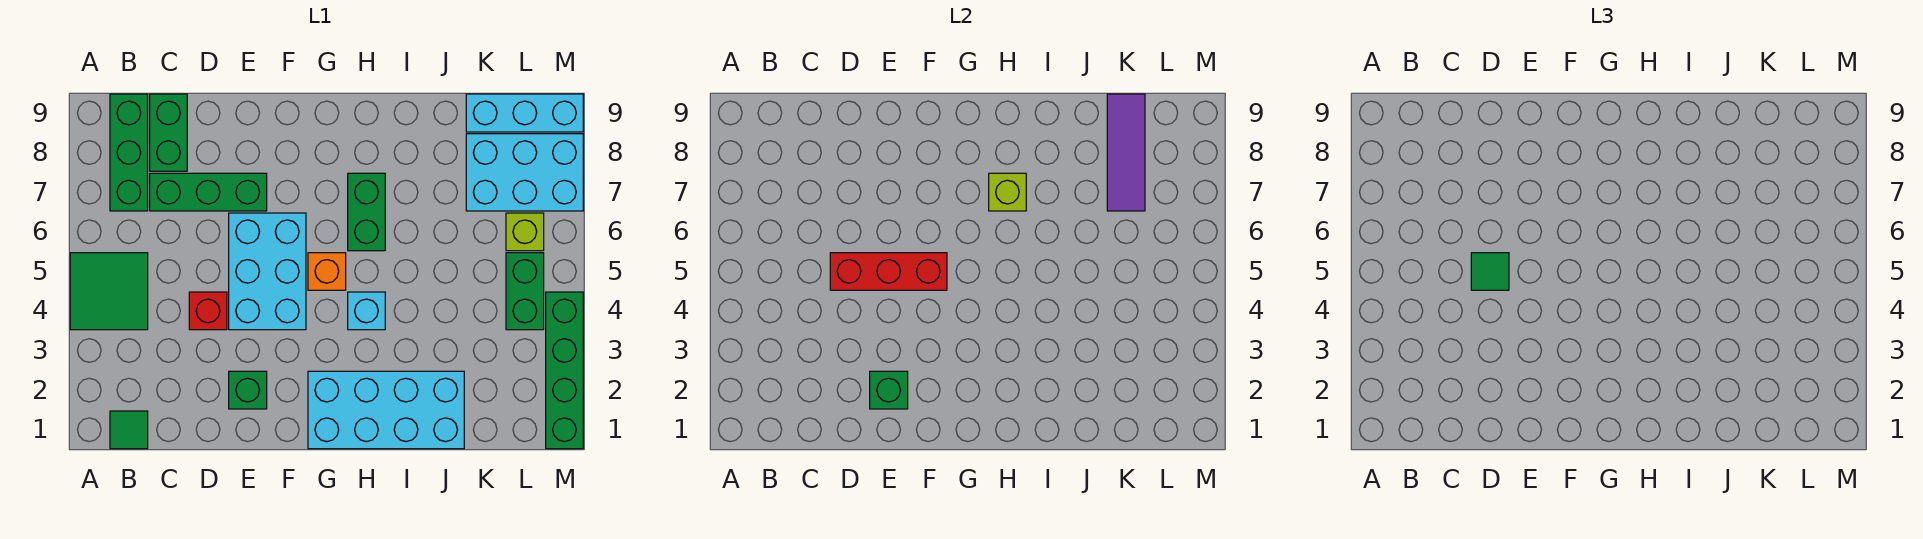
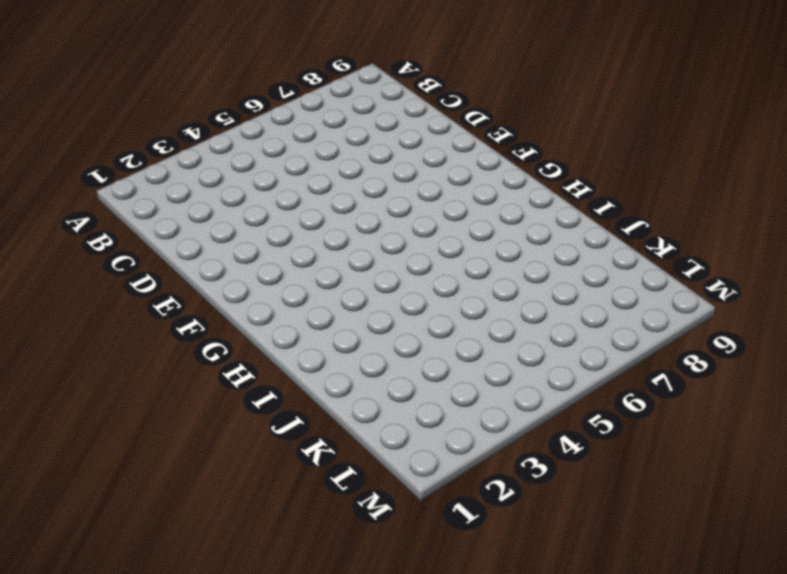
none -> green tile A4:B5 level 1
none -> green tile B1 level 1
none -> green brick B7:B9 level 1

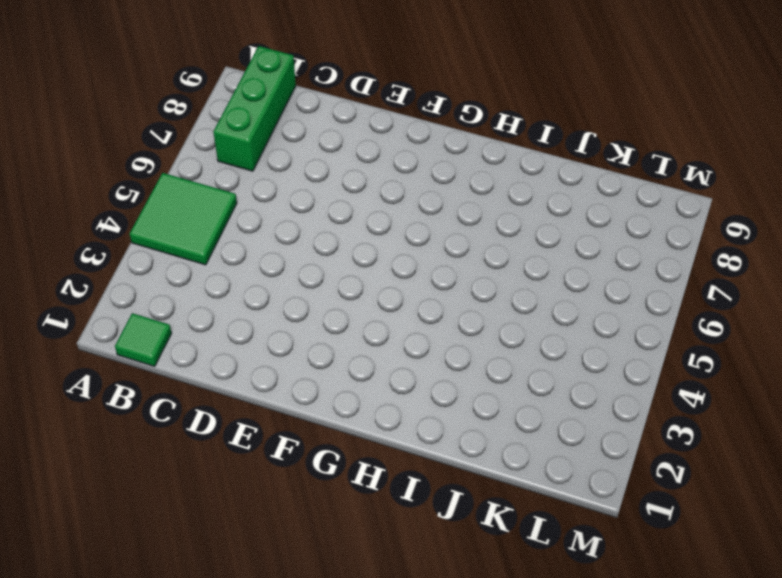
none -> green brick C7:E7 level 1
none -> green brick C8:C9 level 1
none -> red brick D4 level 1

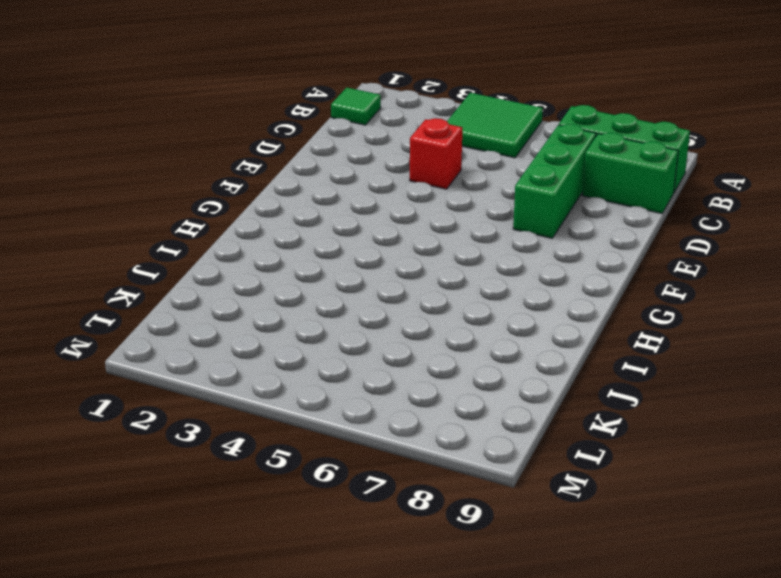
none -> green brick E2 level 1
none -> cyan brick E4:F6 level 1
none -> cyan brick G1:J2 level 1

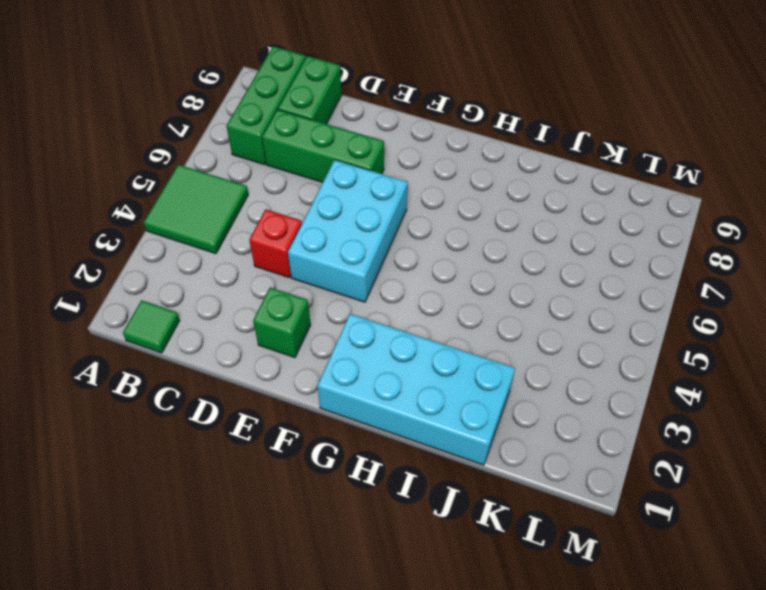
none -> orange brick G5 level 1
none -> cyan brick H4 level 1
none -> green brick H6:H7 level 1

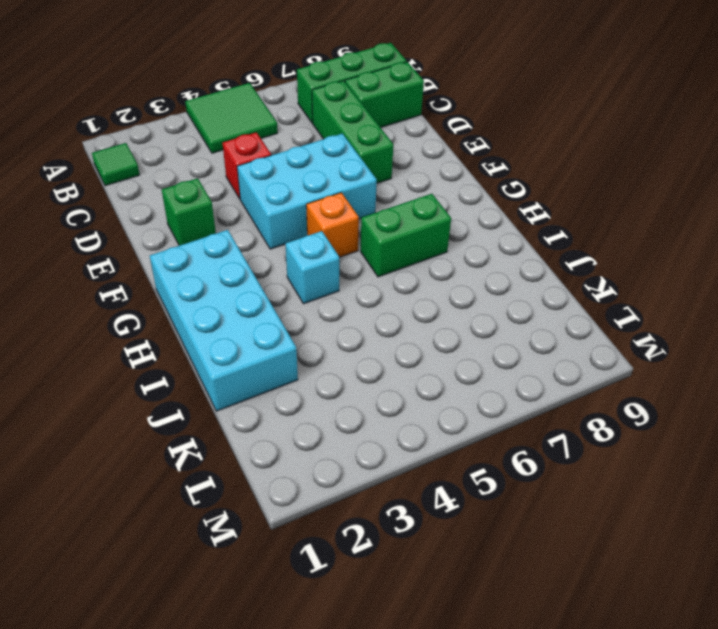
none -> cyan brick K7:M8 level 1
none -> cyan brick K9:M9 level 1
none -> green brick L4:L5 level 1

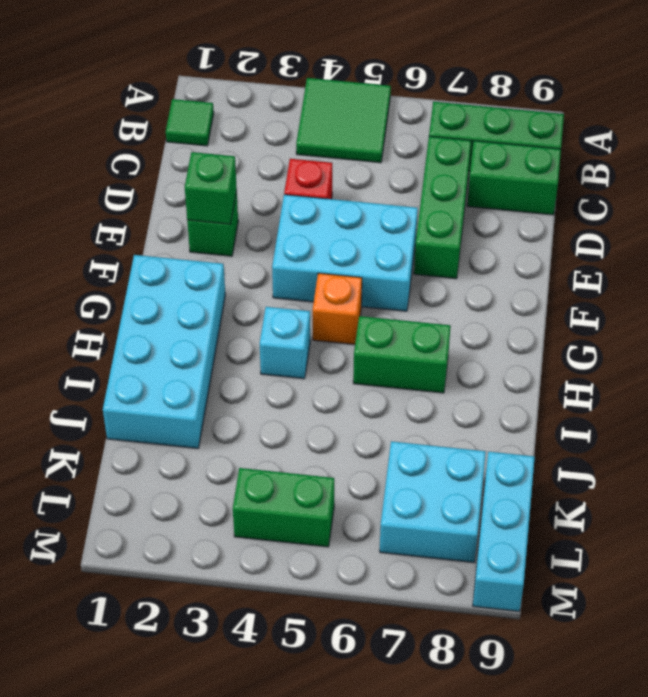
cyan brick K7:L8 level 1 -> cyan brick K7:M8 level 1
none -> lime brick L6 level 1
none -> green brick M1:M4 level 1
none -> red brick D5:F5 level 2

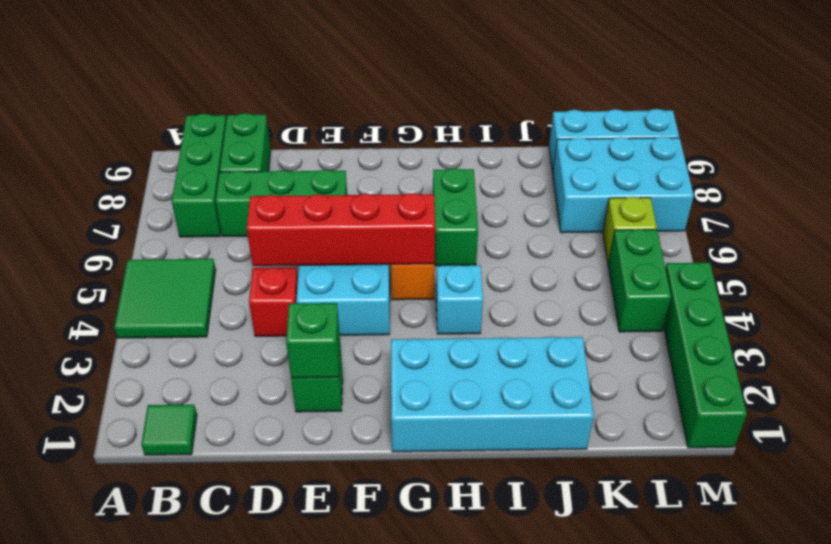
red brick D5:G5 level 2 -> red brick D5:F5 level 2
none -> lime brick H7 level 2
none -> purple tile K7:K9 level 2
none -> green tile D5 level 3

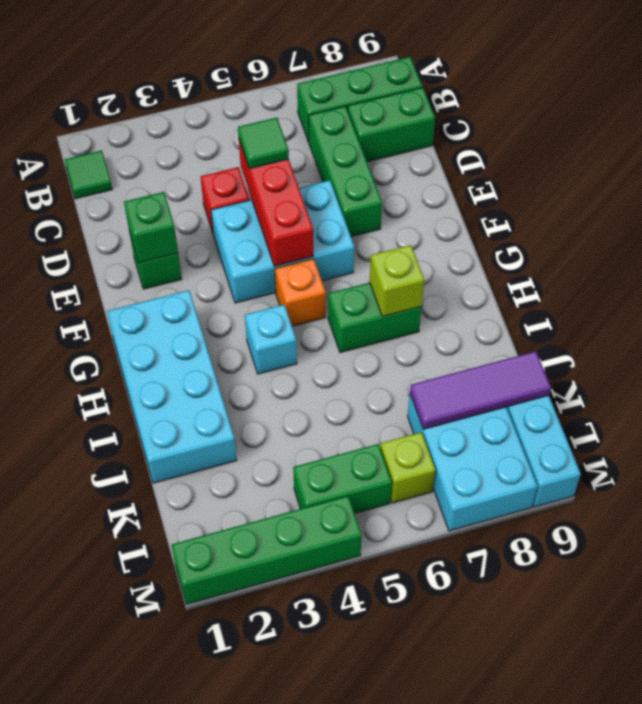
none -> green tile A4:B5 level 1

